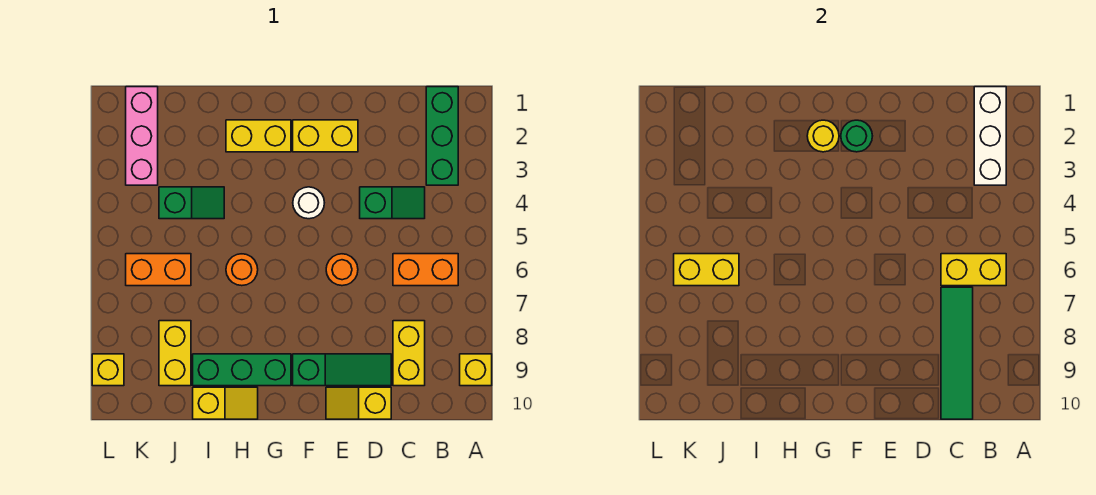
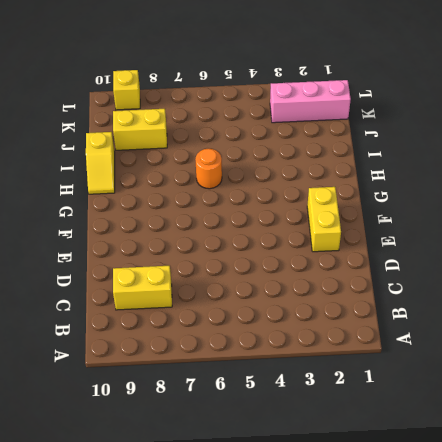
none -> yellow brick A9 level 1
none -> green brick B1:B3 level 1
none -> orange brick B6:C6 level 1

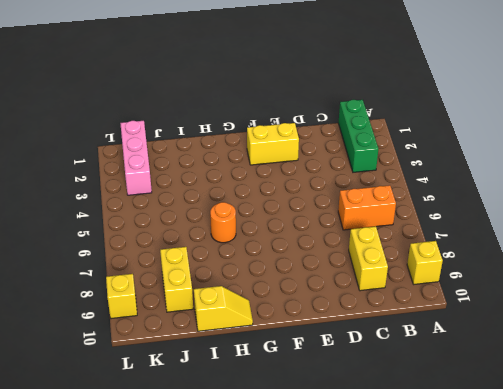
none -> green slope C4:D4 level 1 top D
none -> green slope D9:F9 level 1 top F
none -> yellow slope D10:E10 level 1 top D

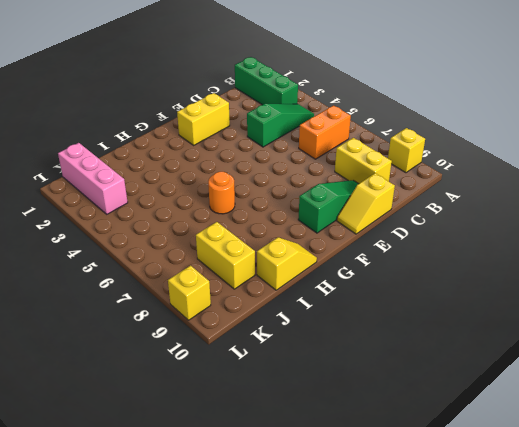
green slope B4:D4 level 1 top D -> green slope C4:D4 level 1 top D
none -> orange round brick E6 level 1
none -> white round brick F4 level 1
none -> yellow brick G2:H2 level 1

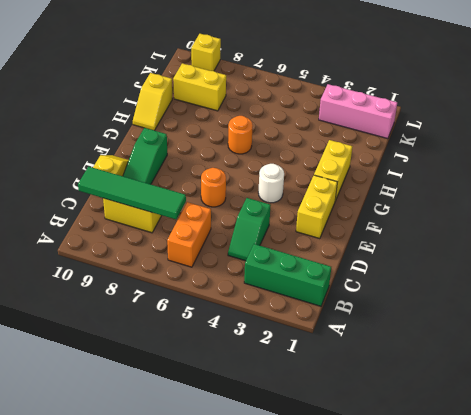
none -> yellow brick A9 level 1
none -> green brick G9:I9 level 1
none -> green slope I4:J4 level 1 top J

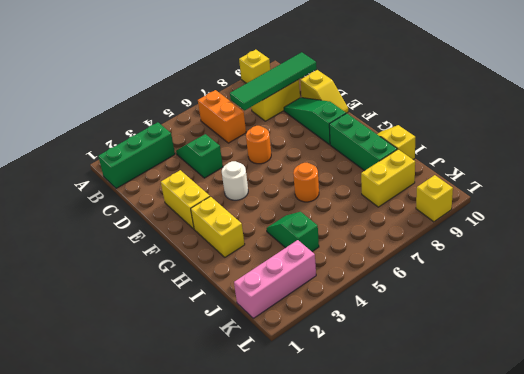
none -> orange brick J6:K6 level 1
none -> white brick B1:B3 level 2
none -> yellow brick B6:C6 level 2

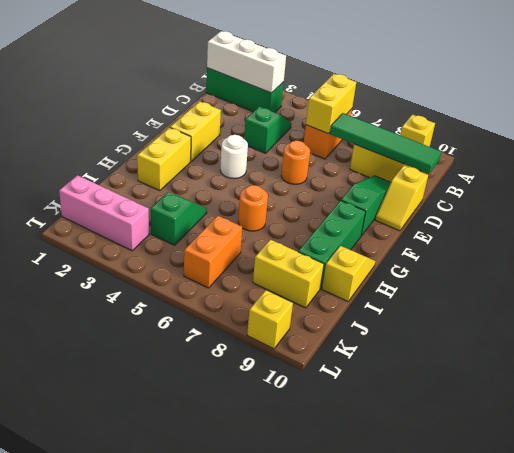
none -> green round brick F2 level 2
none -> yellow round brick G2 level 2
none -> yellow brick J6:K6 level 2

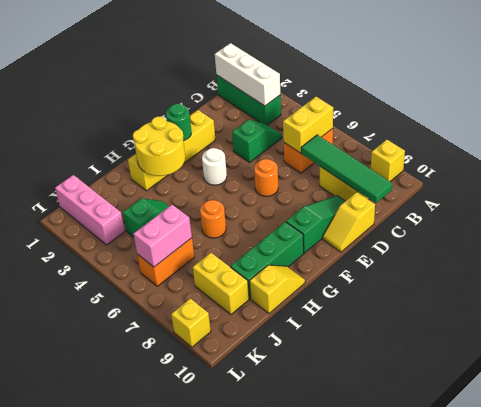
yellow round brick G2:H3 level 2 -> yellow round brick G2 level 2
pink brick J6:K6 level 2 -> yellow brick J6:K6 level 2

